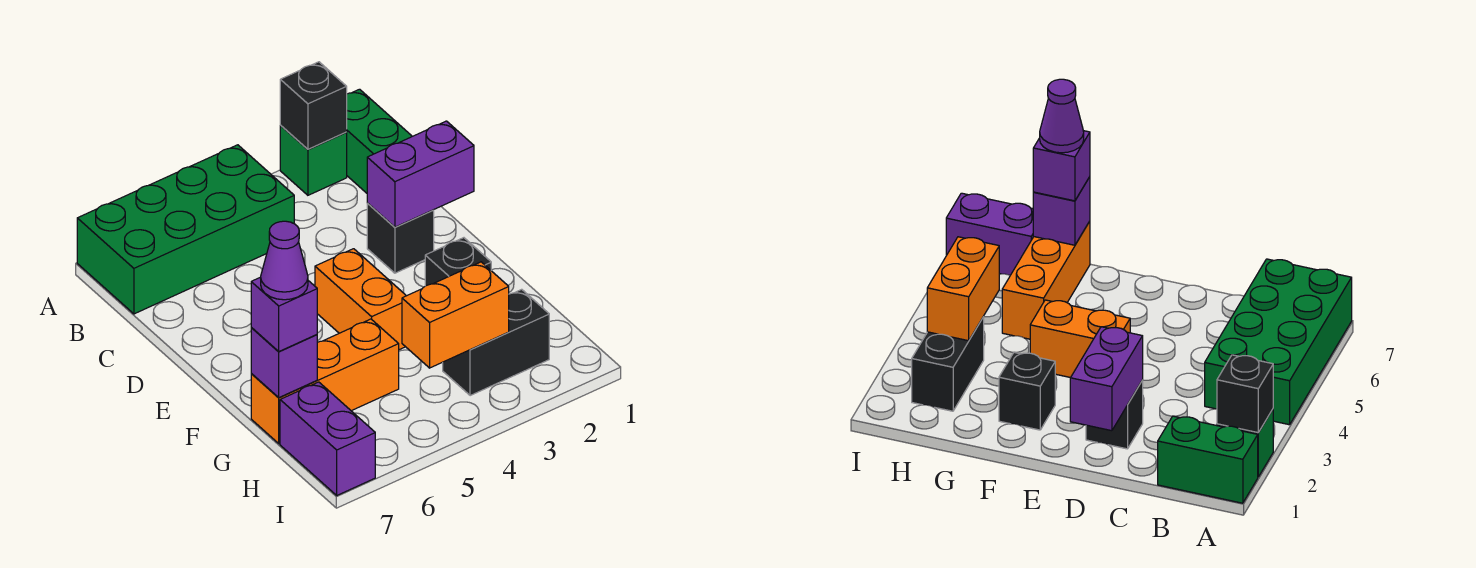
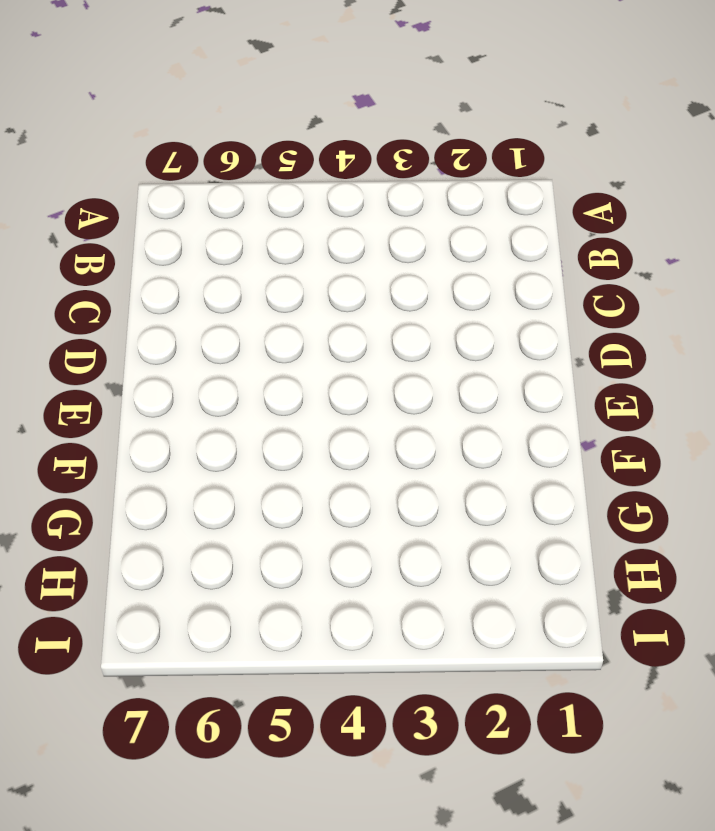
none -> green brick A1:B1 level 1
none -> green brick A2 level 1
none -> green brick A4:B7 level 1

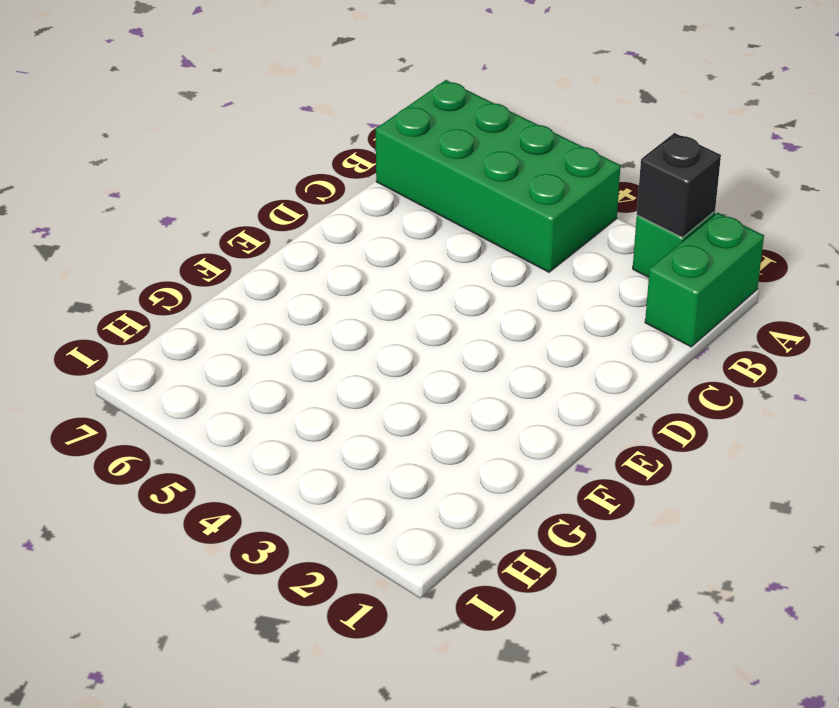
none -> black brick D2 level 1
none -> orange brick E4:F4 level 1
none -> black brick F2 level 1

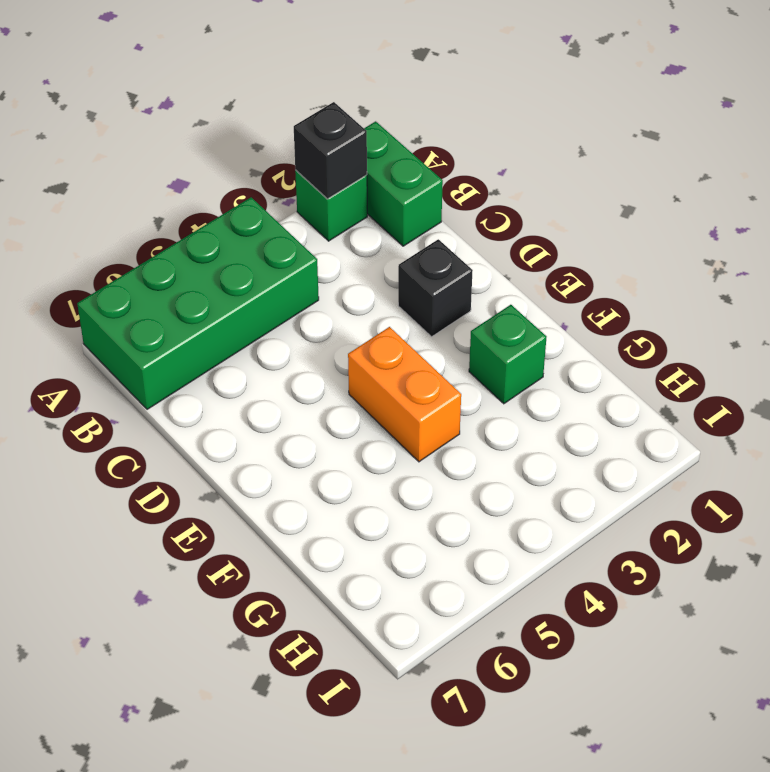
green brick F2 level 1 -> black brick F2 level 1
none -> orange brick G5:G7 level 1
none -> black brick H2:H3 level 1
none -> purple brick H7:I7 level 1

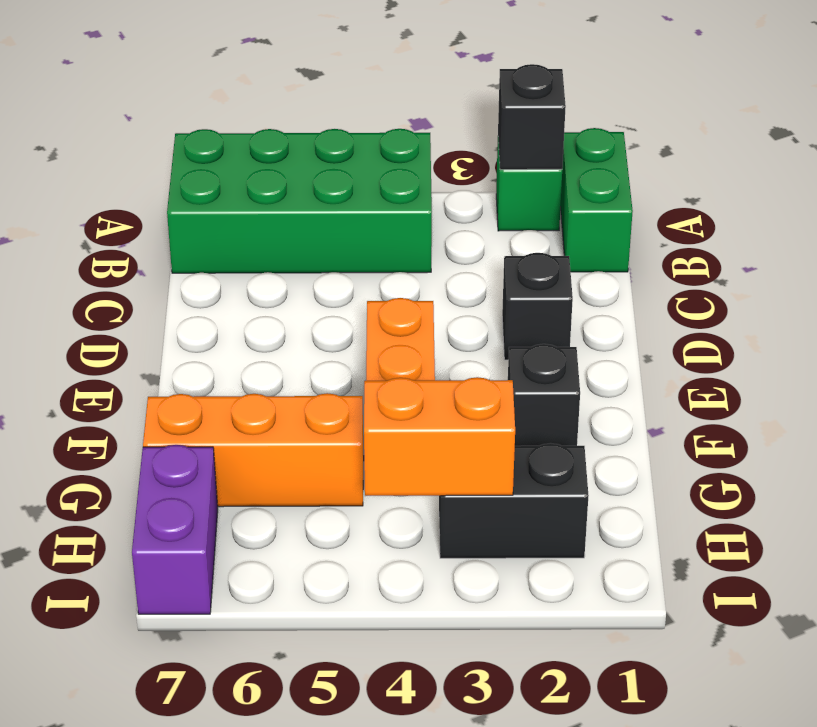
none -> purple brick D1:D2 level 2
none -> purple brick G7 level 2
none -> purple brick G7 level 3

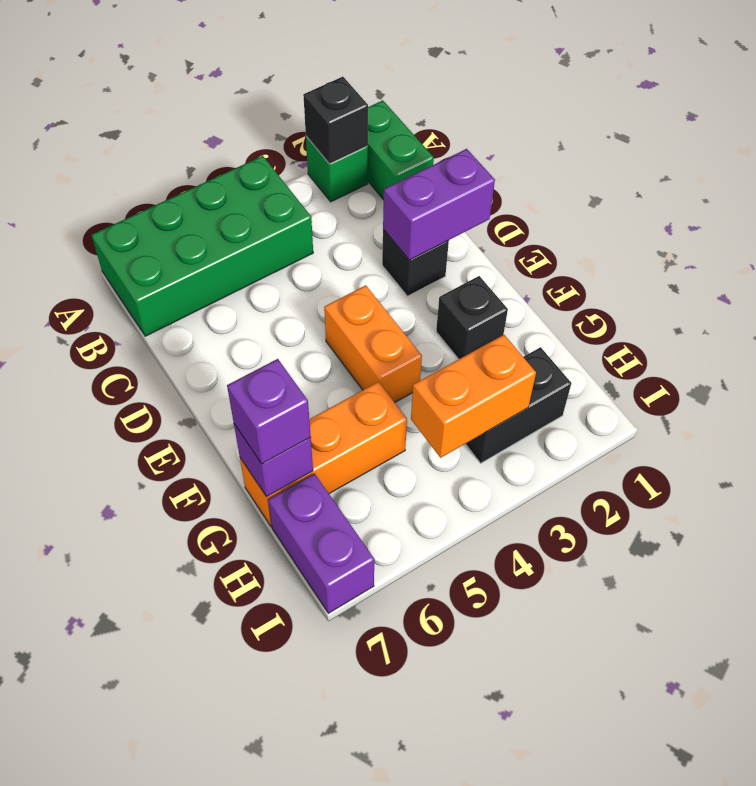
none -> purple cone G7 level 4

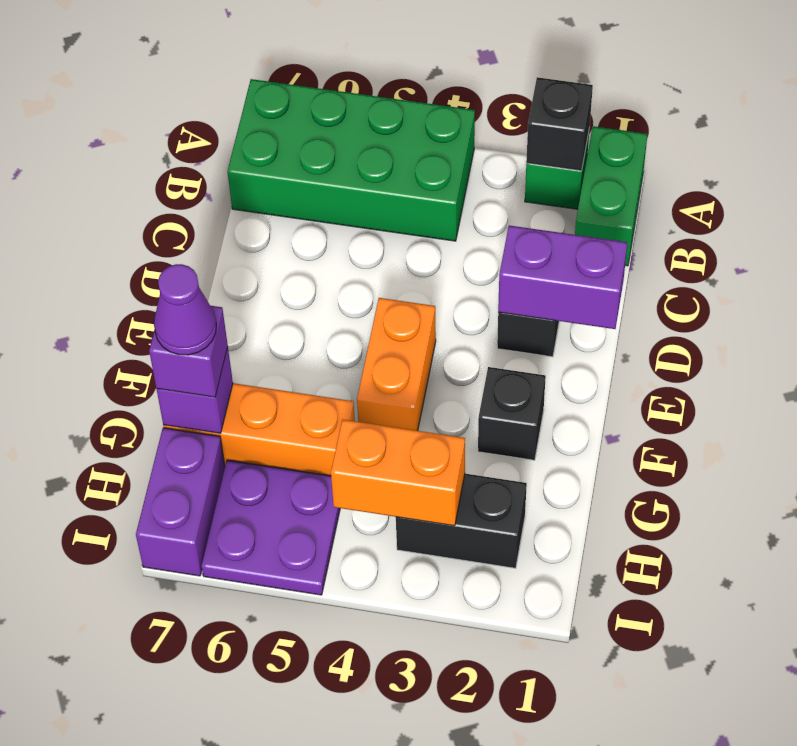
purple plate H5:I6 level 1 -> none

